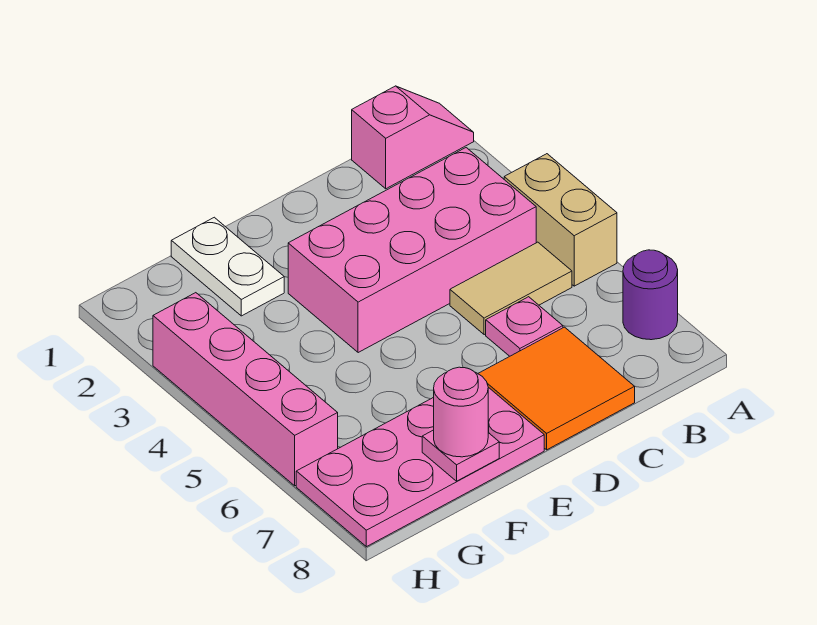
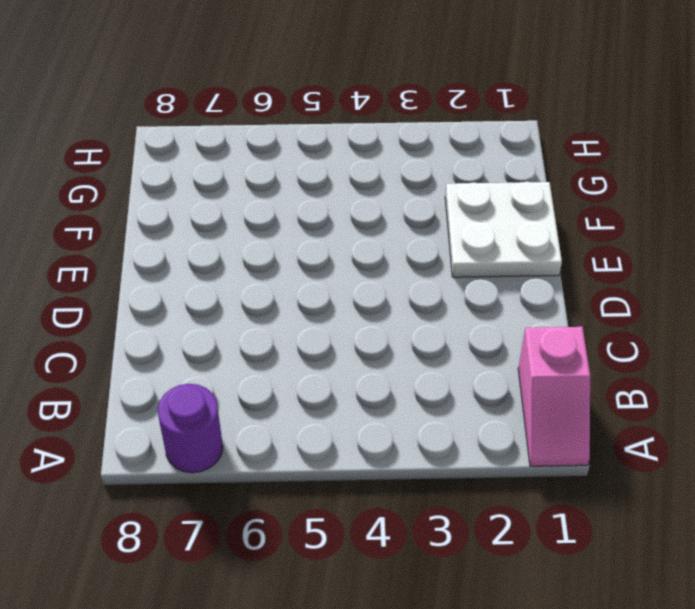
white plate E1:F2 level 1 -> white plate F1:F2 level 1
none -> tan brick A4:A5 level 1
none -> pink brick B3:E4 level 1
none -> tan tile B5:C5 level 1

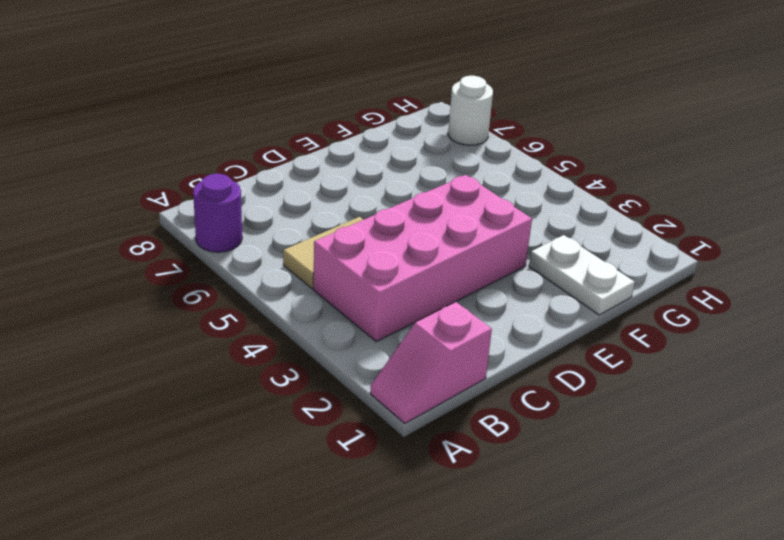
white round brick H7 level 1 -> pink plate E7:H8 level 1
none -> tan brick A4:A5 level 1
none -> pink plate C6 level 1
none -> orange tile C7:D8 level 1

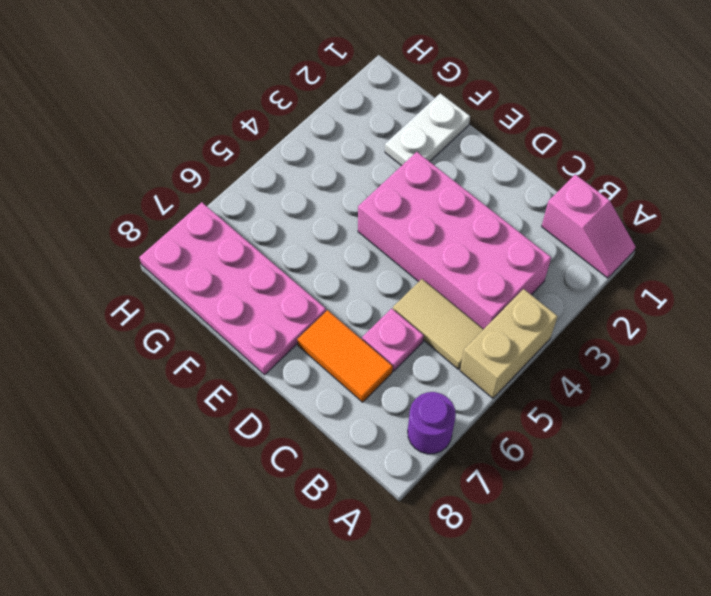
orange tile C7:D7 level 1 -> orange tile C7:D8 level 1
none -> pink brick H3:H6 level 1
none -> pink plate F8 level 2
none -> pink round brick F8 level 3

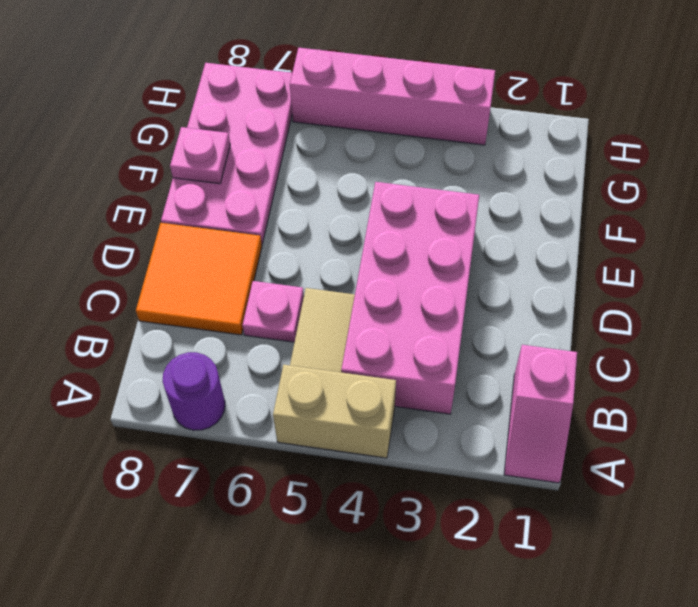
none -> white plate F1:F2 level 1
none -> pink round brick F8 level 3

